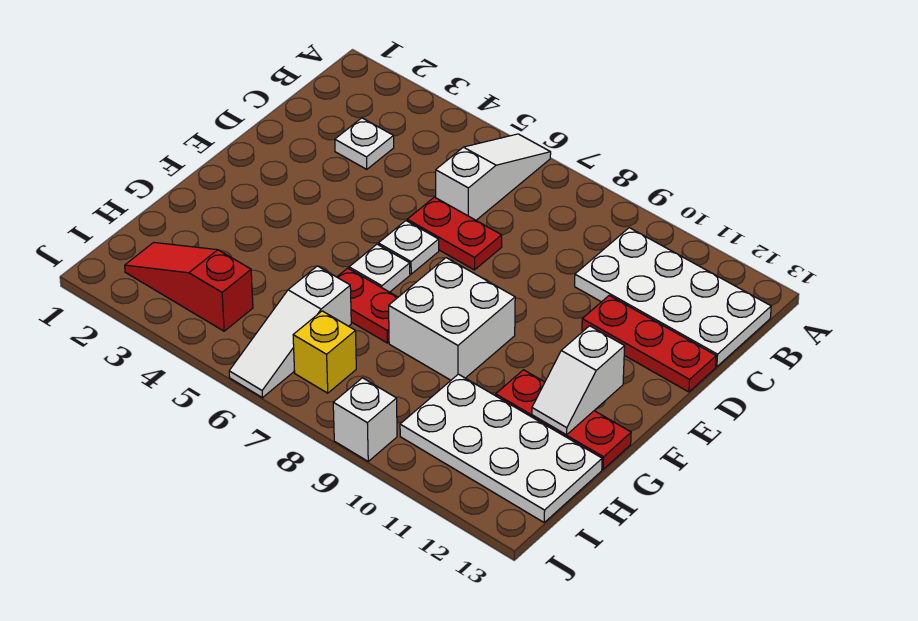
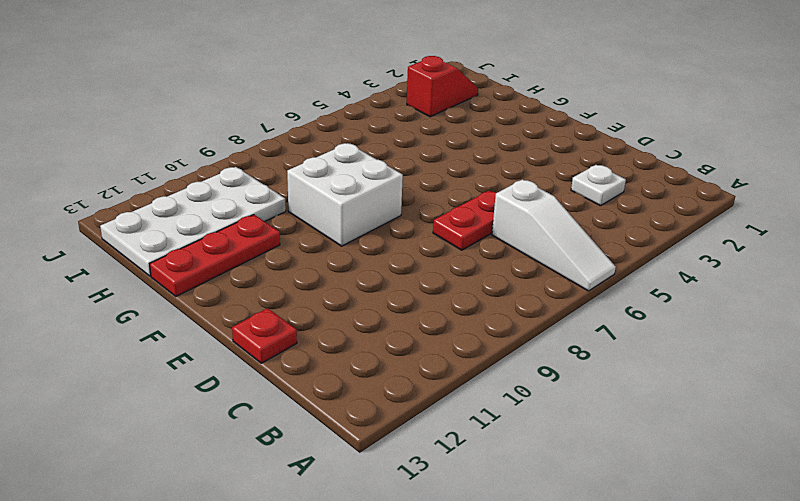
red plate D13 level 1 -> red plate D11:D13 level 1
red slope I2:I3 level 1 top 3 -> red slope I2:I4 level 1 top 4
none -> white plate B10:C13 level 1
none -> white plate E6 level 1
none -> white plate F6 level 1

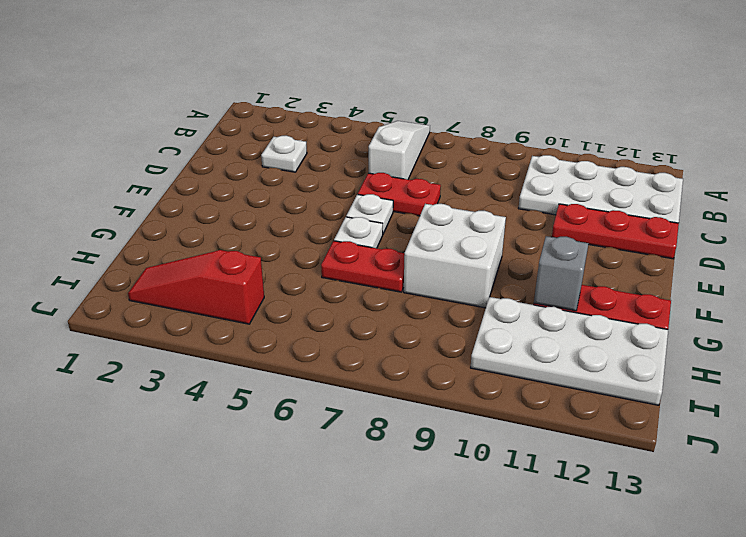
grey brick G11 level 2 -> none
none -> white slope H6:J6 level 1 top H
none -> yellow brick I7 level 1
none -> white brick J9 level 1

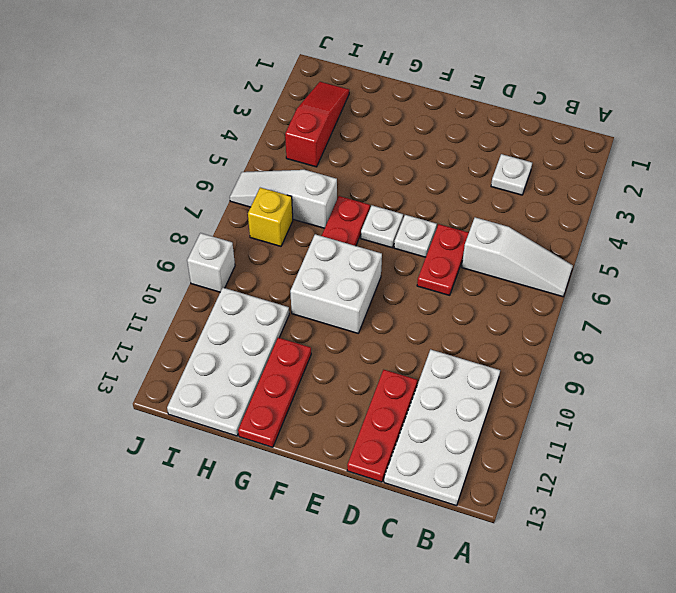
none -> white slope F12:G12 level 2 top F

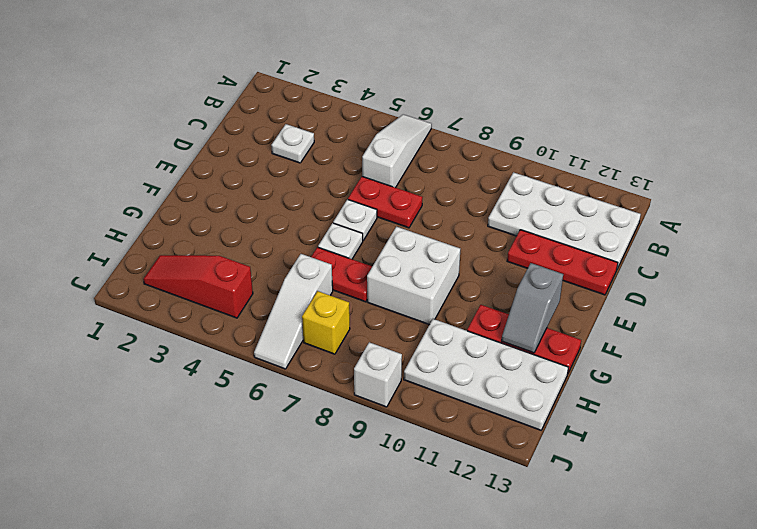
grey slope F12:G12 level 2 top F -> white slope F12:G12 level 2 top F

